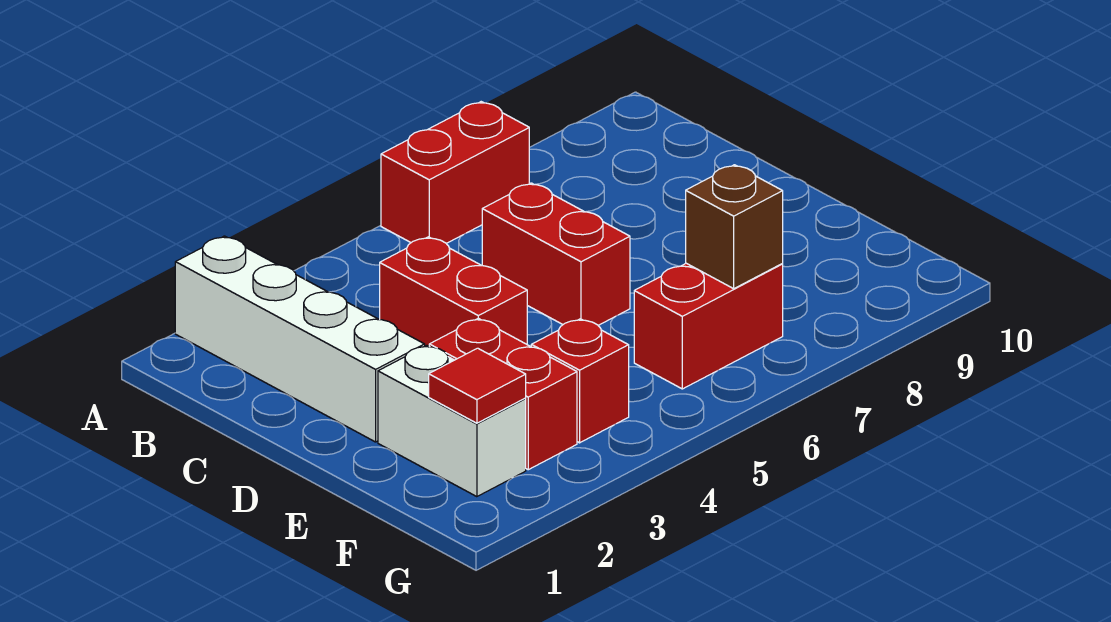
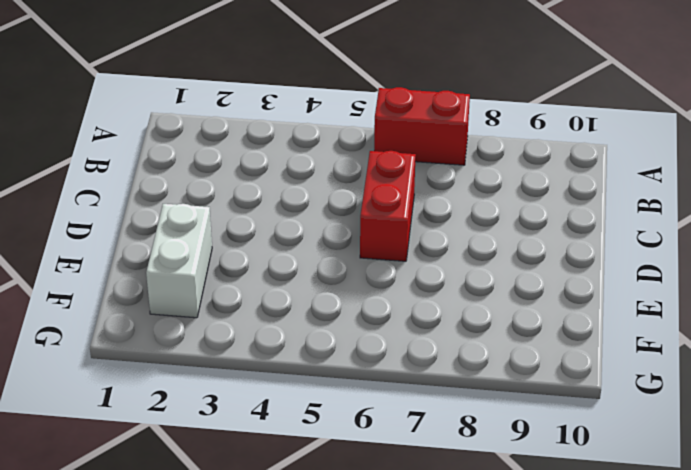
none -> white brick A2:D2 level 1
none -> red brick C4:D4 level 1

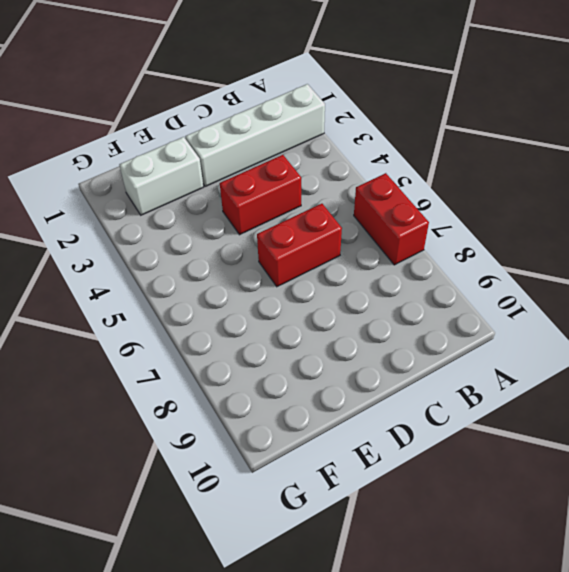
none -> red brick E3:F3 level 1
none -> red brick F4 level 1

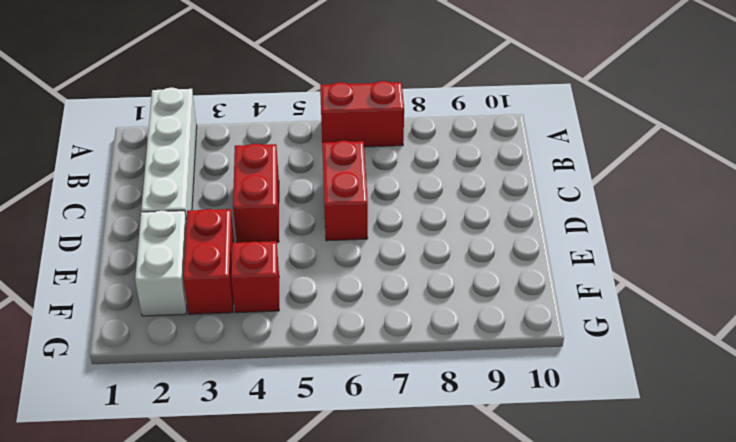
none -> red brick F6:F7 level 1
none -> red tile F2 level 2

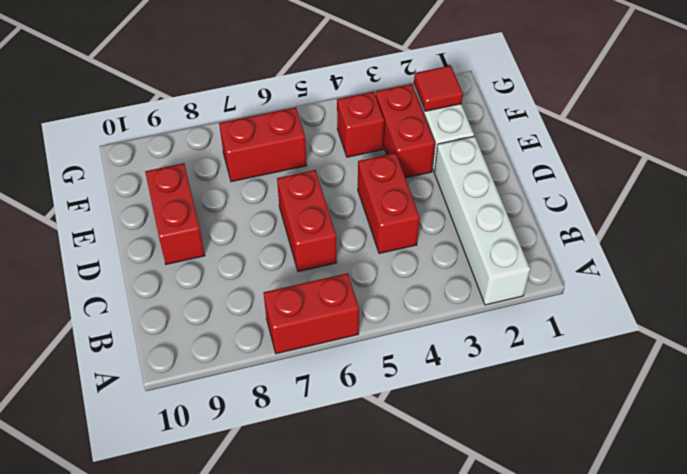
red brick D9:E9 level 1 -> none
none -> brown brick F7 level 2

